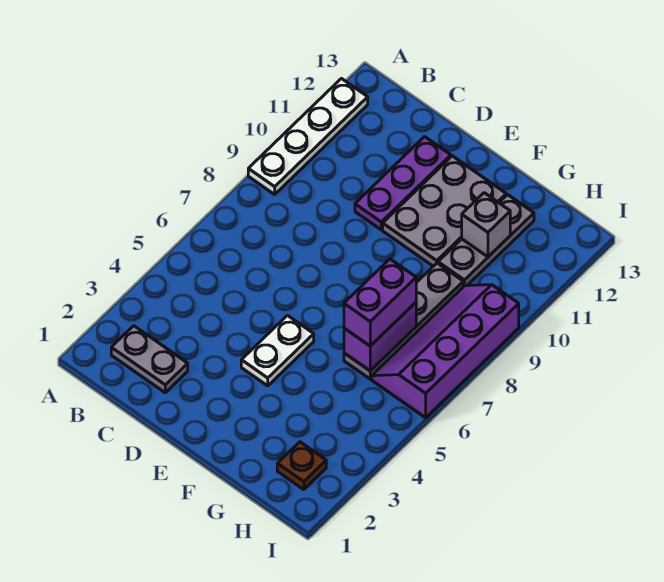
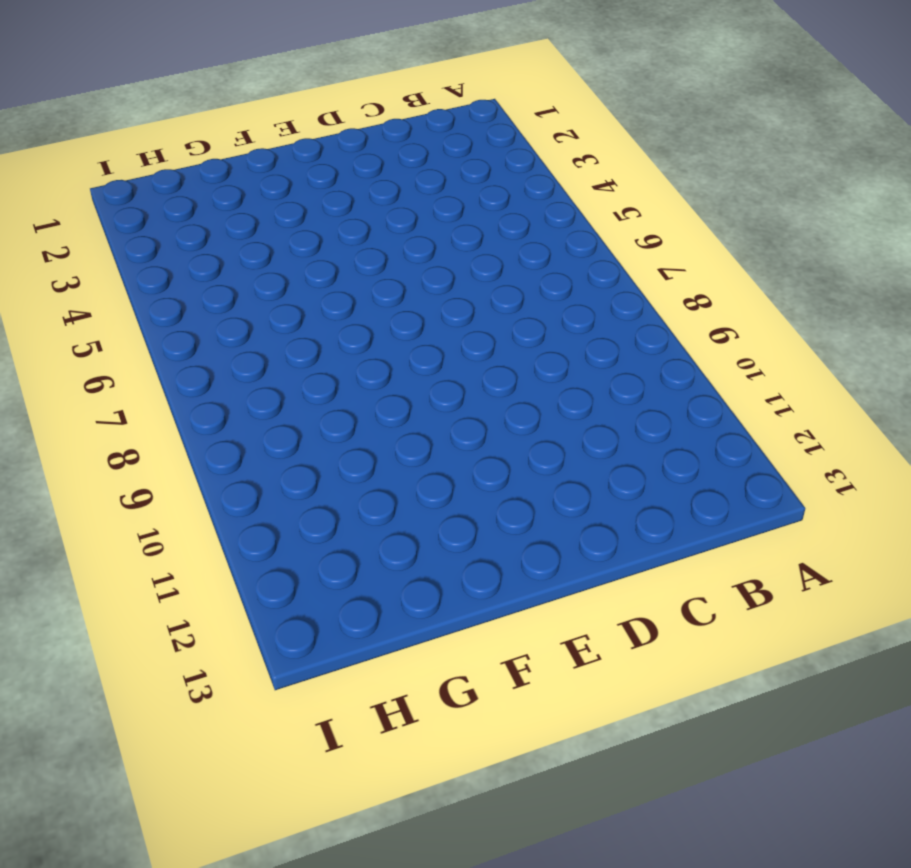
none -> white plate A9:A12 level 1
none -> grey plate B2:C2 level 1
none -> purple plate D10:D12 level 1

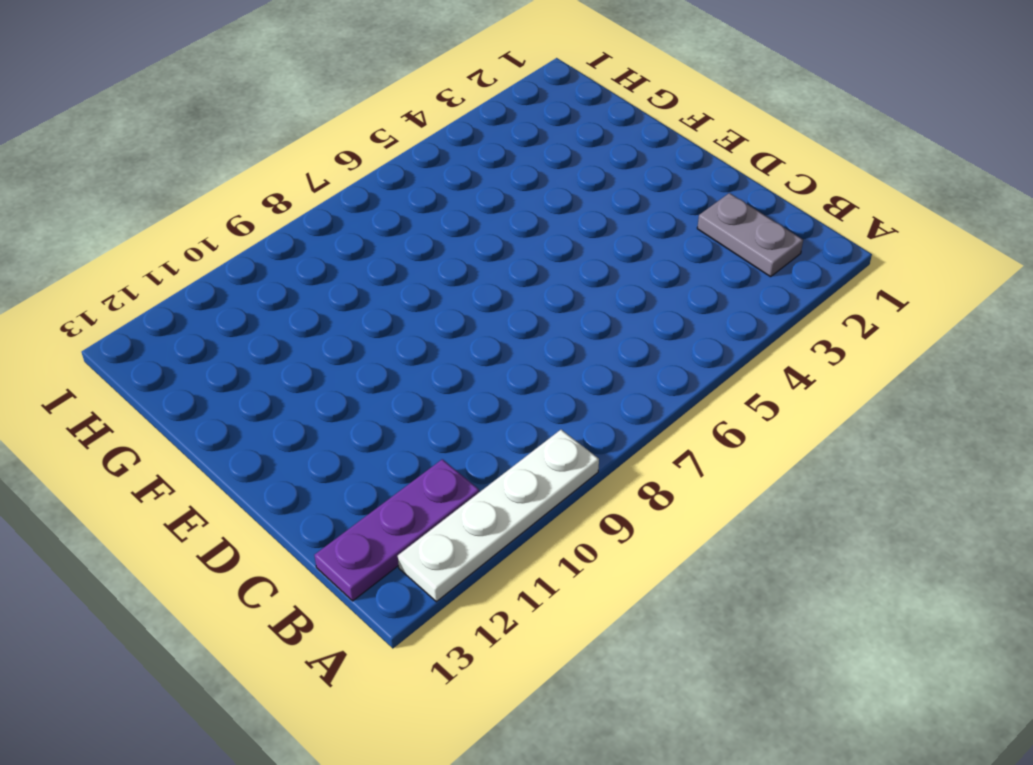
purple plate B11:B13 level 1 -> purple plate D10:D12 level 1
none -> white plate E4:E5 level 1
none -> grey plate E10:F12 level 1
none -> grey plate G6:G9 level 1

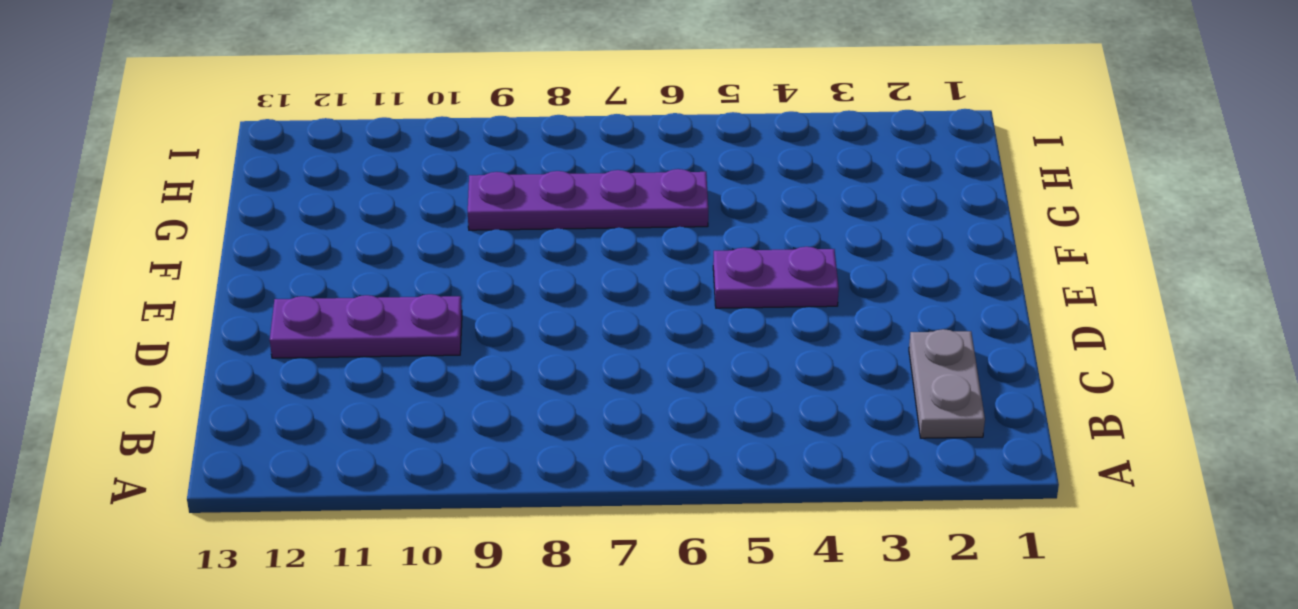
purple plate E4:E5 level 1 -> white plate E4:E5 level 1
purple plate G6:G9 level 1 -> grey plate G6:G9 level 1
none -> white plate A9:A12 level 1
none -> grey plate E10:F12 level 1
none -> grey plate G10:G12 level 1

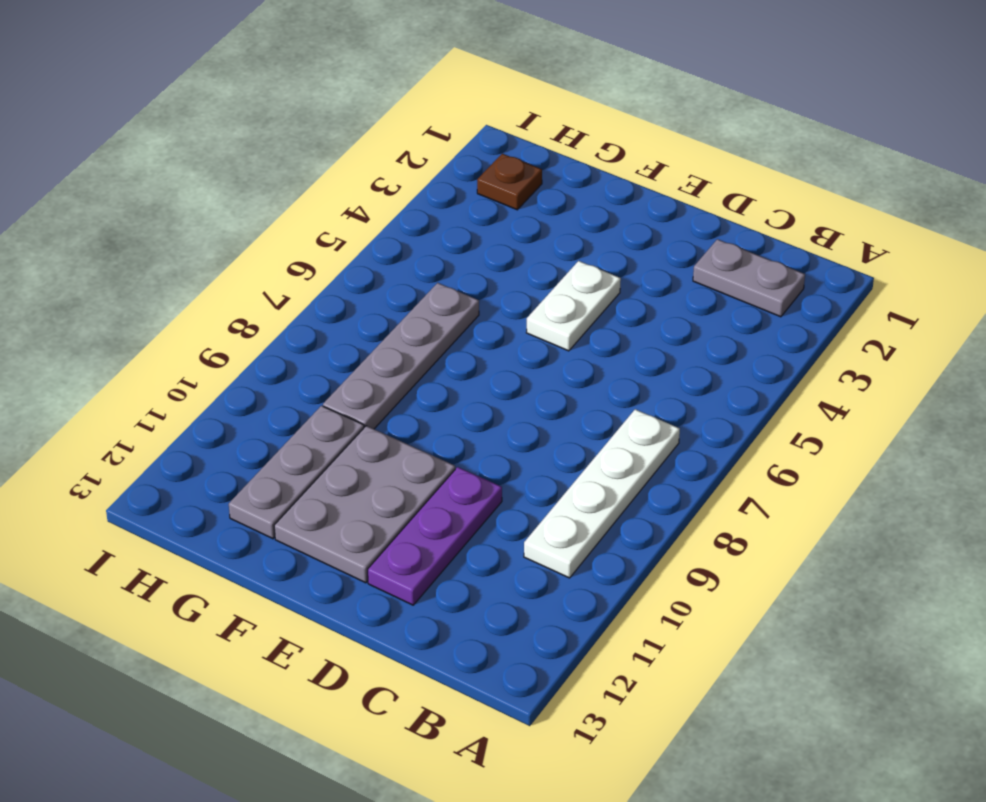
white plate B7:B10 level 1 -> white plate A9:A12 level 1
none -> purple slope H6:I9 level 1 top I
none -> purple brick G6:G7 level 2
none -> grey brick G11 level 2

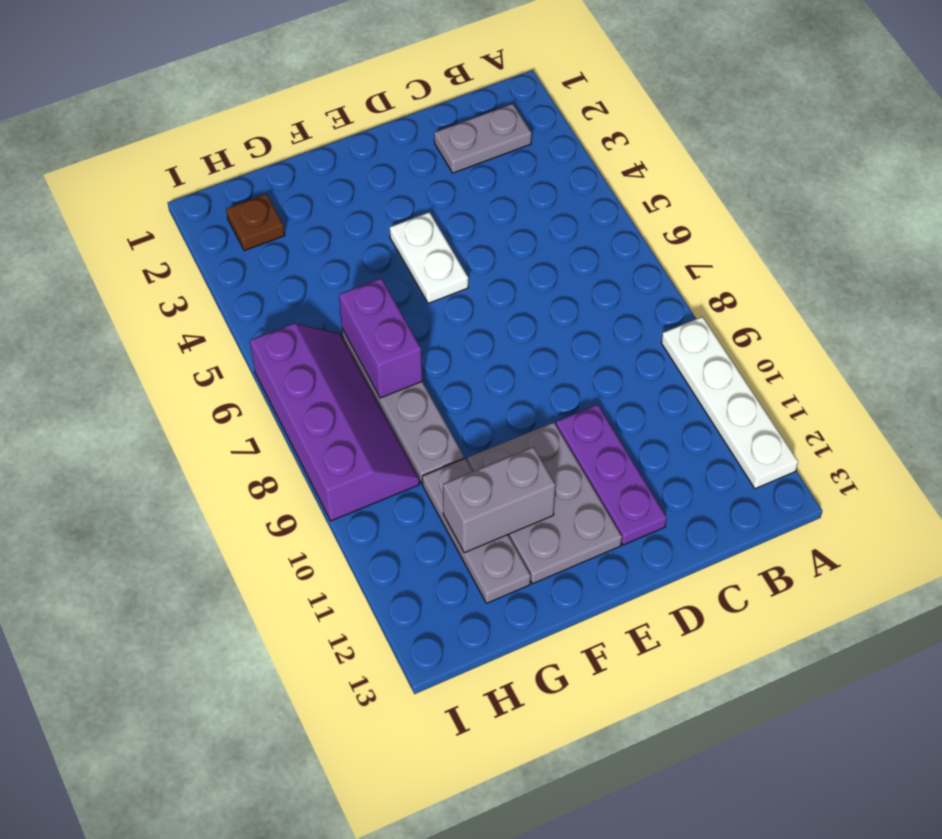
grey brick F11:G11 level 2 -> grey brick G11 level 2
none -> purple brick G6:G7 level 3

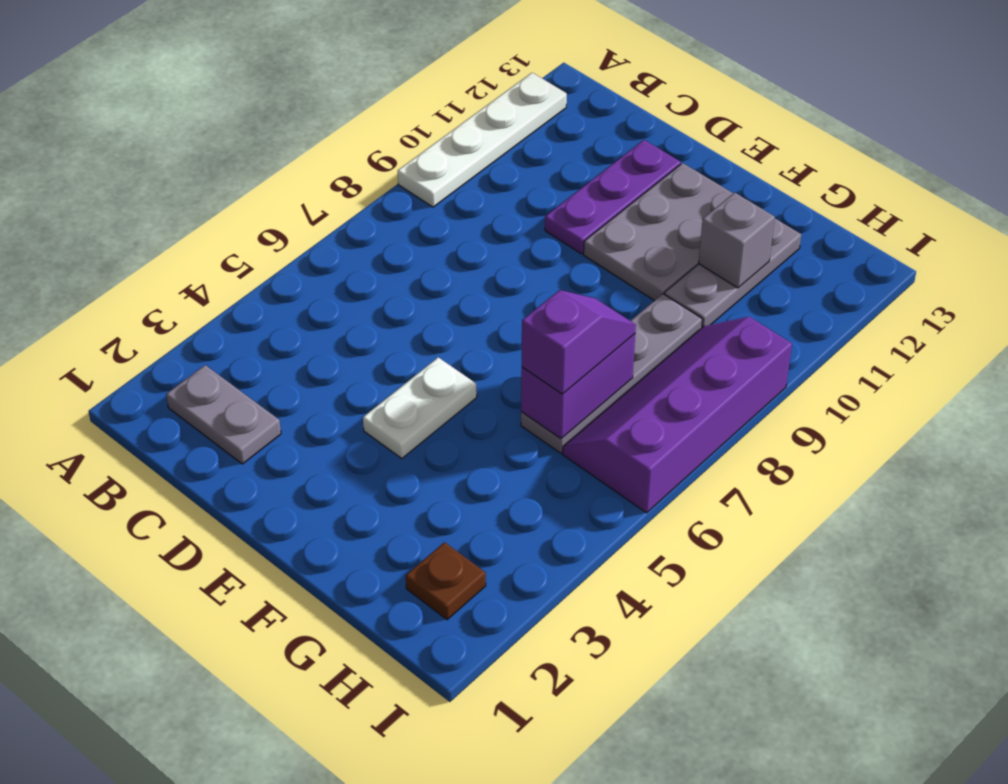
purple slope G6:G7 level 3 top 6 -> purple brick G6:G7 level 3

